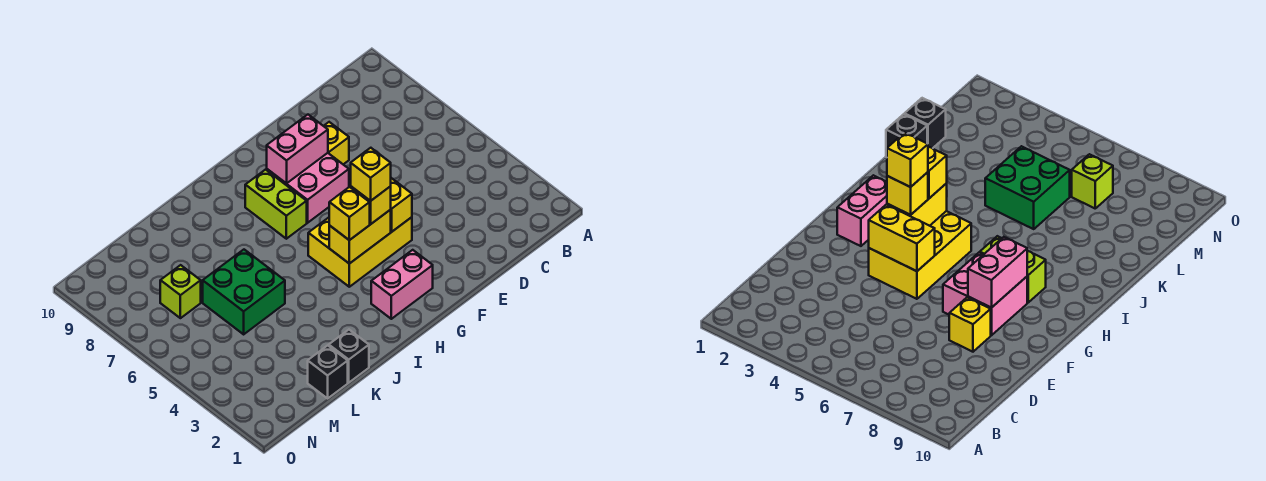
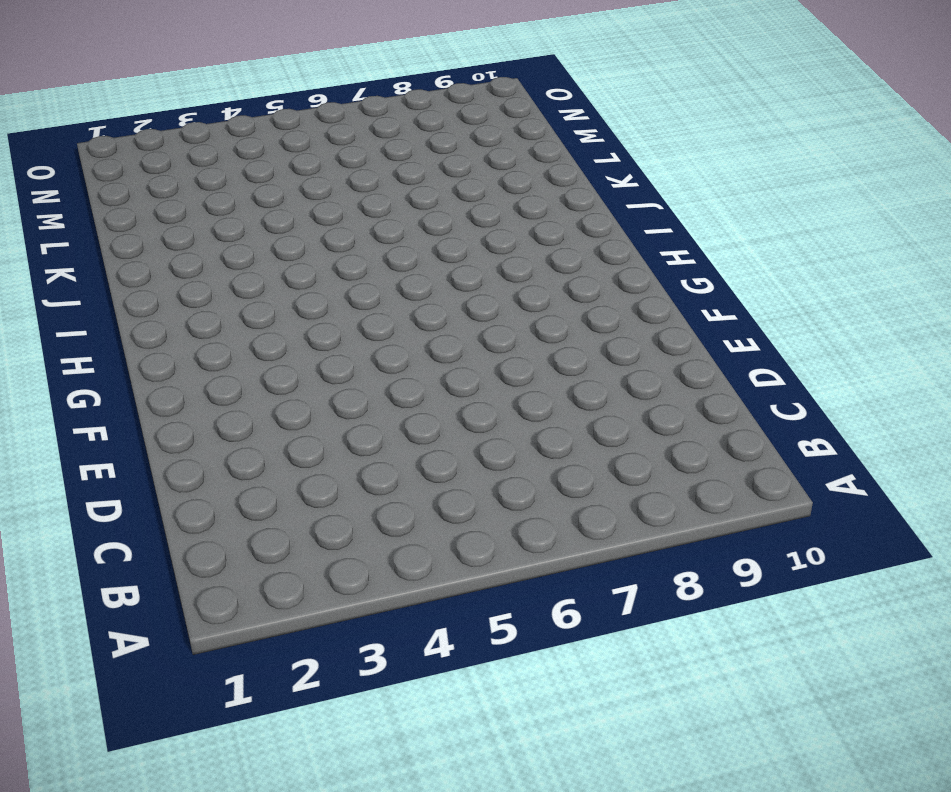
none -> yellow brick E8 level 1
none -> yellow brick F4:H5 level 1
none -> pink brick F7:G8 level 1

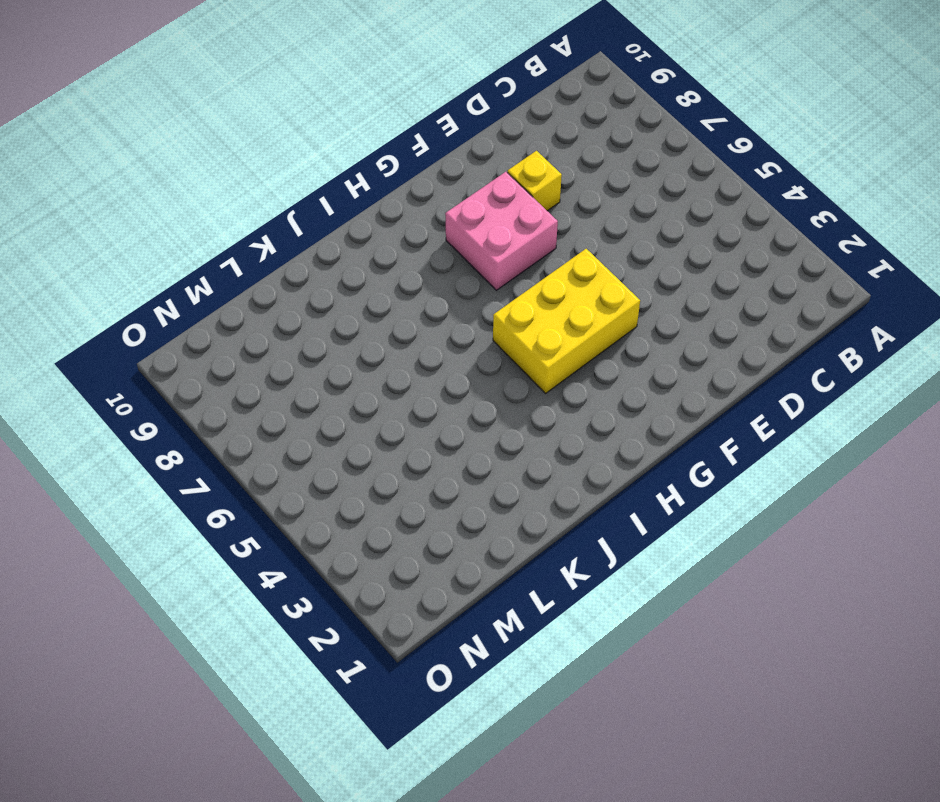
none -> pink brick G2:H2 level 1
none -> lime brick H7:H8 level 1
none -> black brick K1 level 1

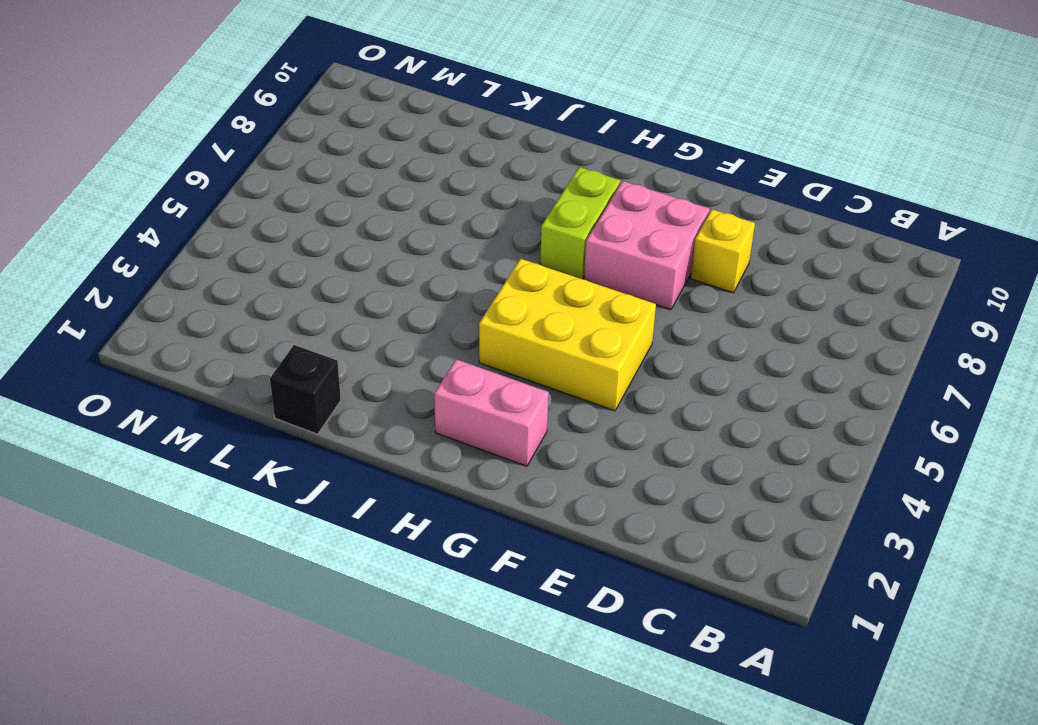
none -> green brick K5:L6 level 1
none -> black brick L1 level 1
none -> lime brick M7 level 1

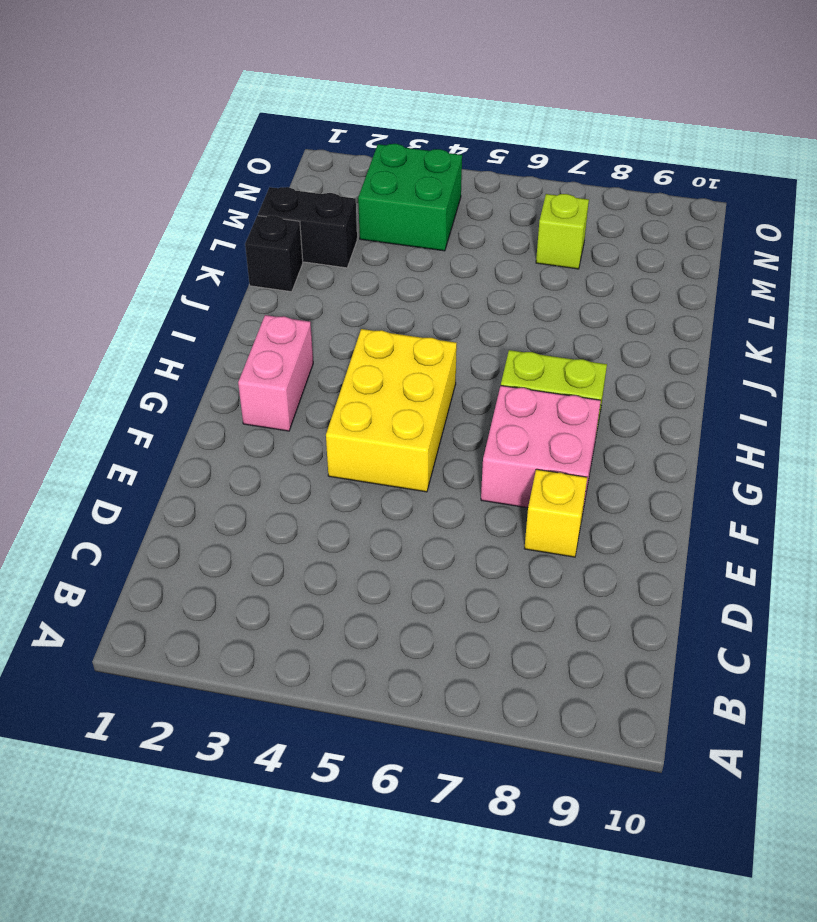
black brick L1:L2 level 1 -> black brick L1 level 1
green brick M3:N4 level 1 -> green brick K5:L6 level 1
none -> yellow brick F4:F5 level 2
none -> pink brick F8:G8 level 2
none -> yellow brick G4:H4 level 2

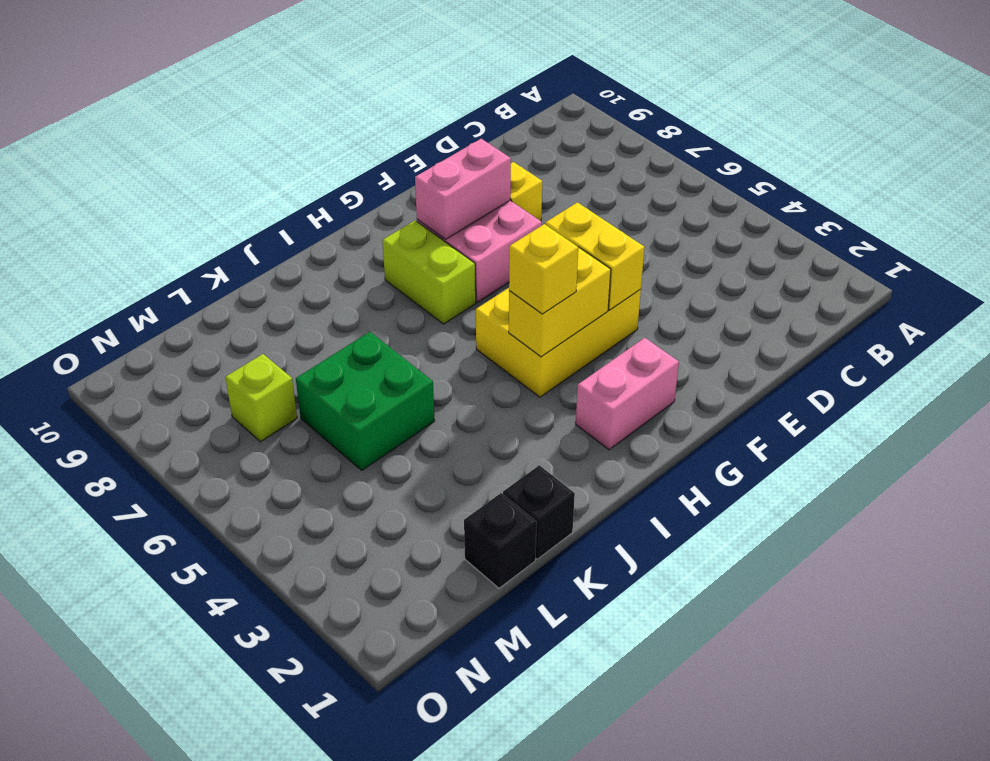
none -> yellow brick G4 level 3
none -> yellow brick G4 level 4

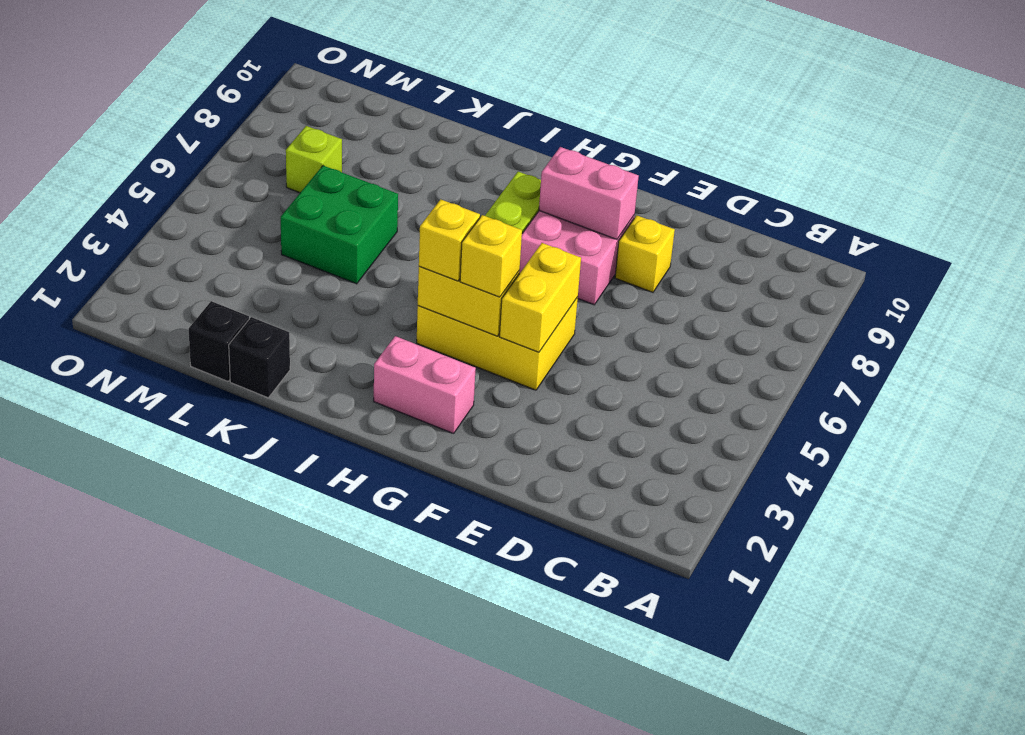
none -> yellow brick G4 level 4

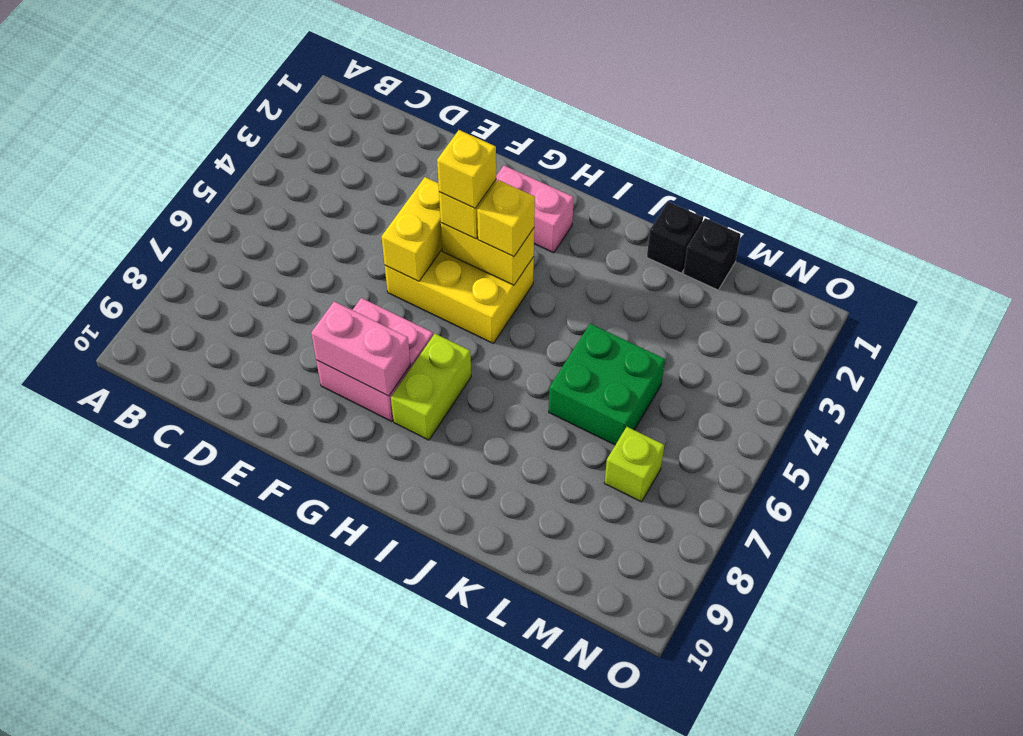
none -> yellow brick E8 level 1

